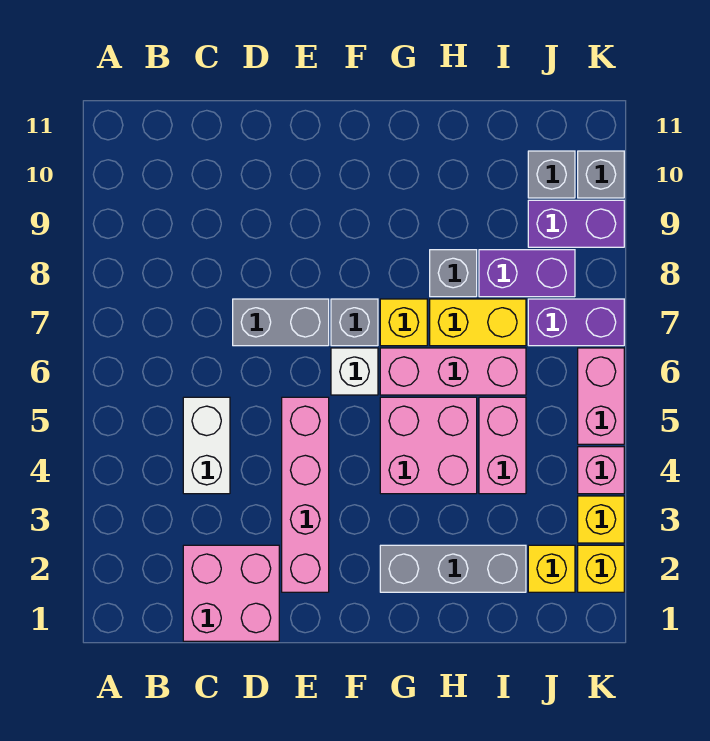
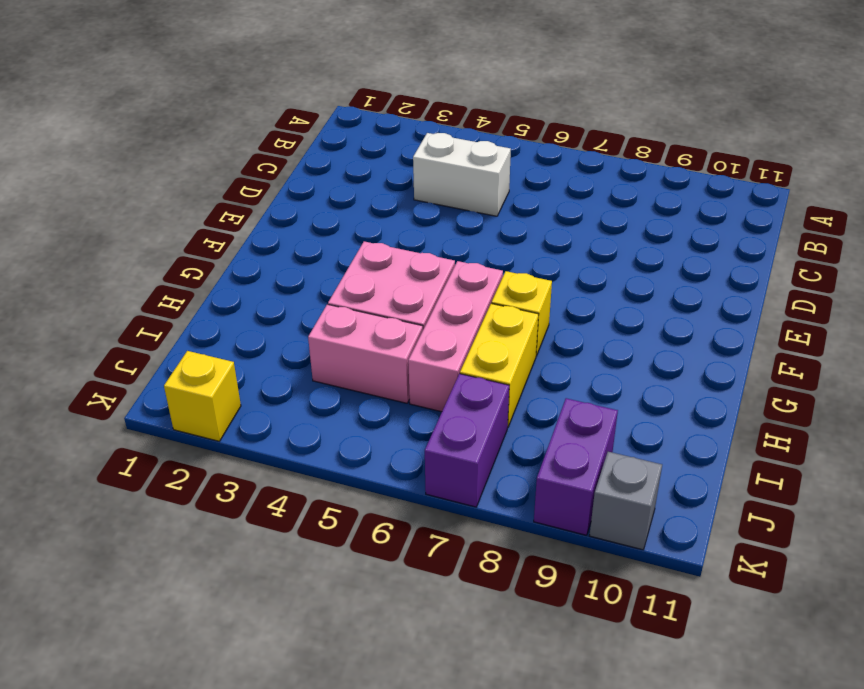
none -> pink brick C1:D2 level 1
none -> grey brick D7:E7 level 1
none -> pink brick E2:E5 level 1

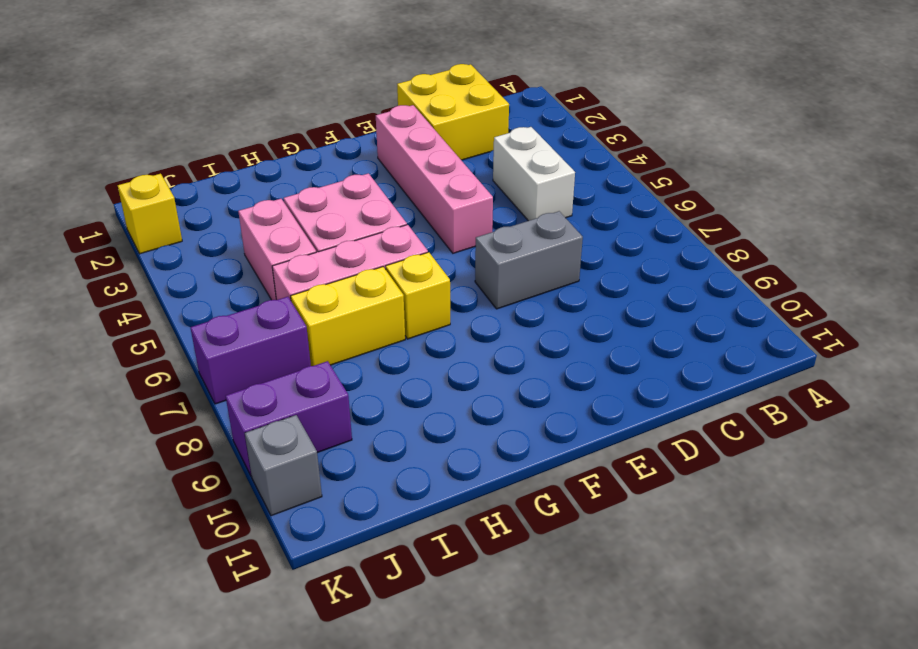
yellow brick C1:D2 level 1 -> pink brick C1:D2 level 1
none -> white brick F6 level 1
none -> grey brick F7 level 1
none -> grey brick G2:I2 level 1

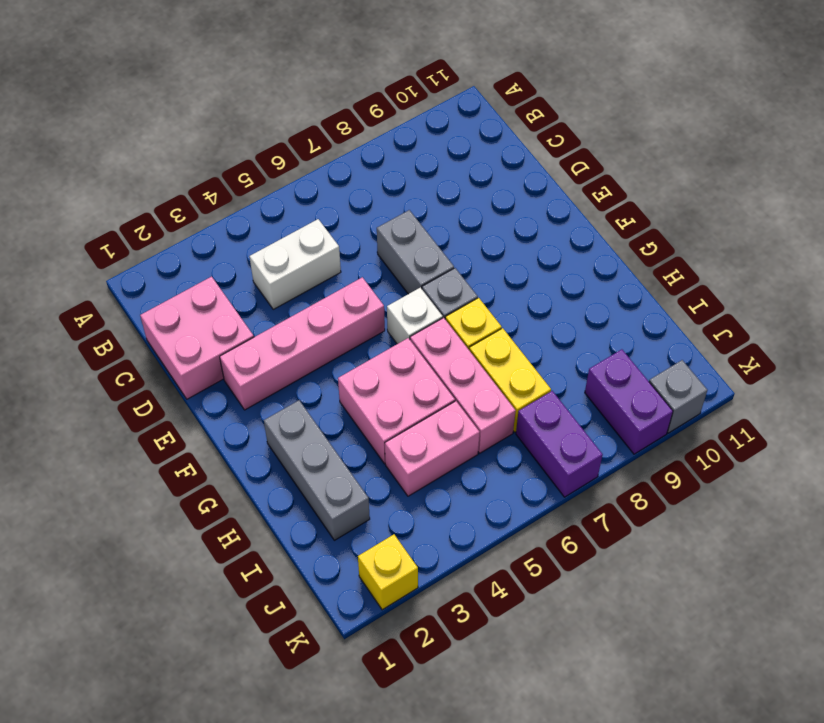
none -> grey brick H8 level 1
none -> purple brick I8:J8 level 1
none -> yellow brick J2 level 1

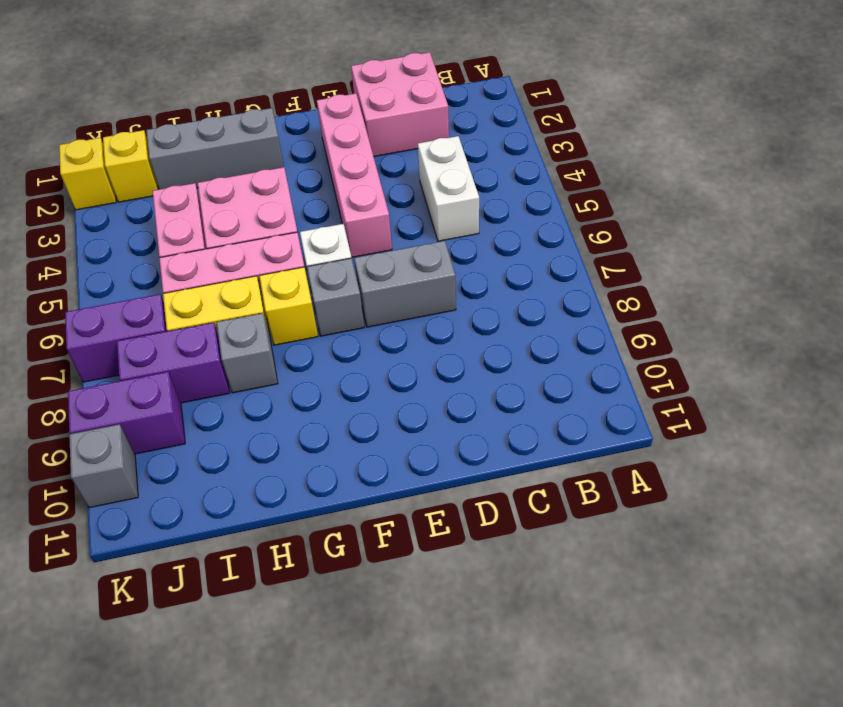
none -> grey brick J10 level 1
none -> yellow brick K3 level 1
none -> pink brick K4 level 1

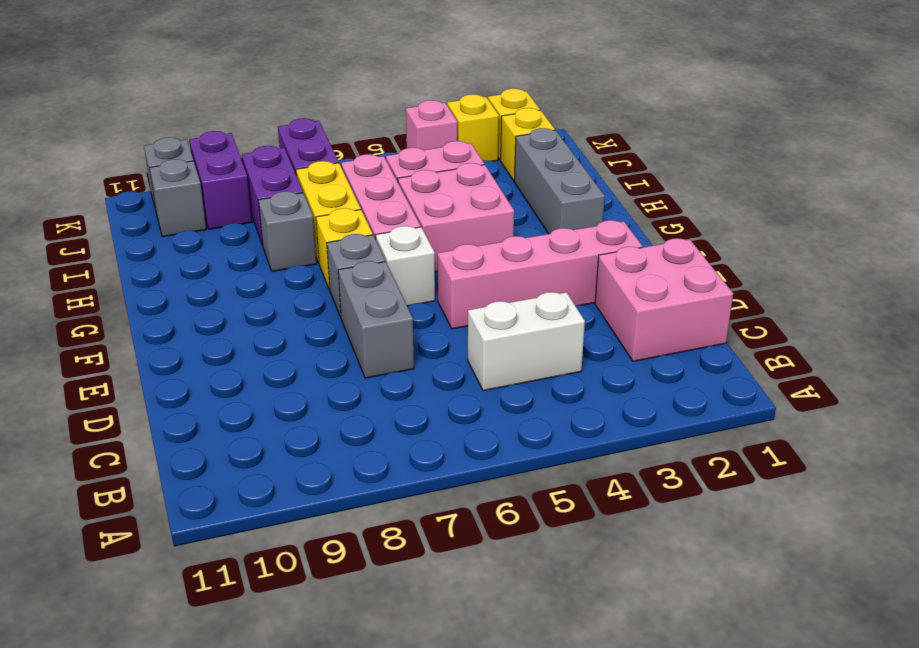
none -> pink brick K5:K6 level 1

